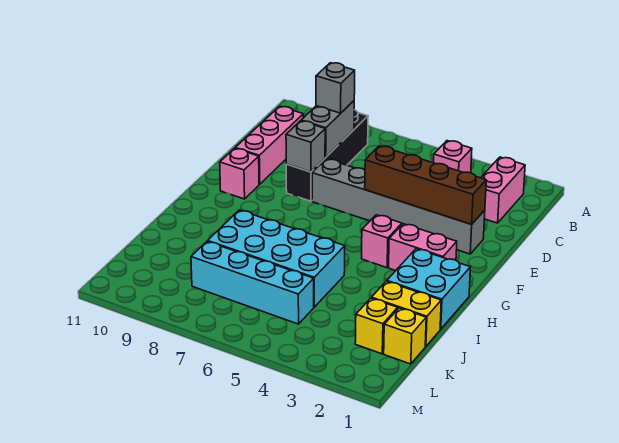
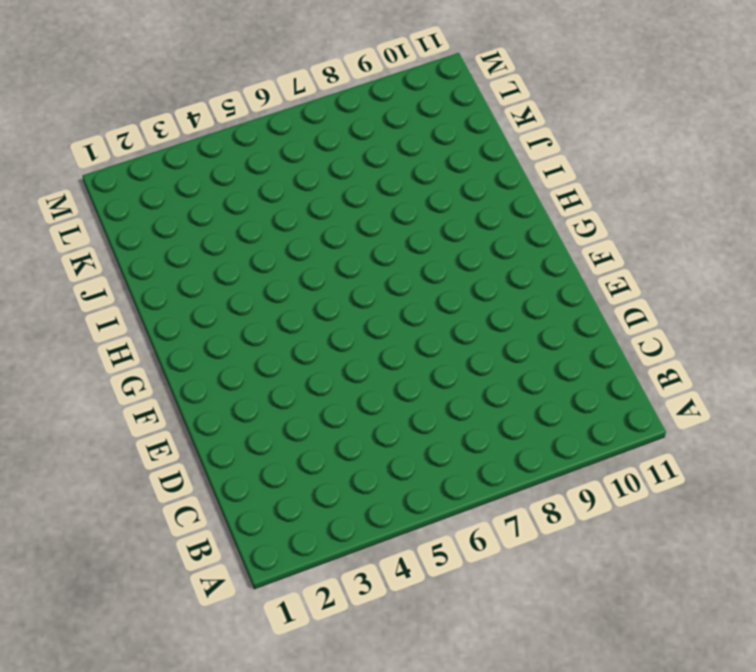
none -> pink brick B2:C2 level 1
none -> pink brick B4 level 1
none -> black brick B8:E8 level 1

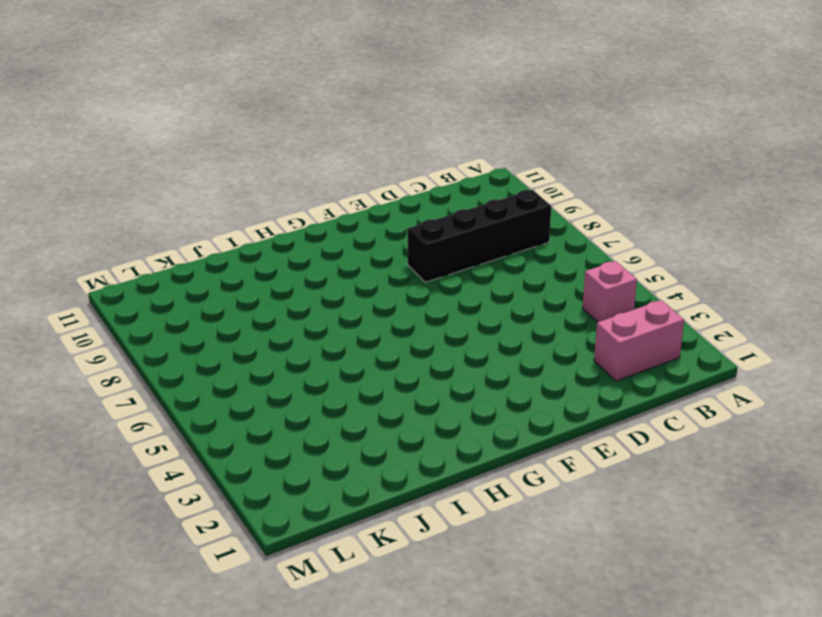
none -> pink brick C10:E10 level 1
none -> grey brick E2:E7 level 1
none -> pink brick F10 level 1

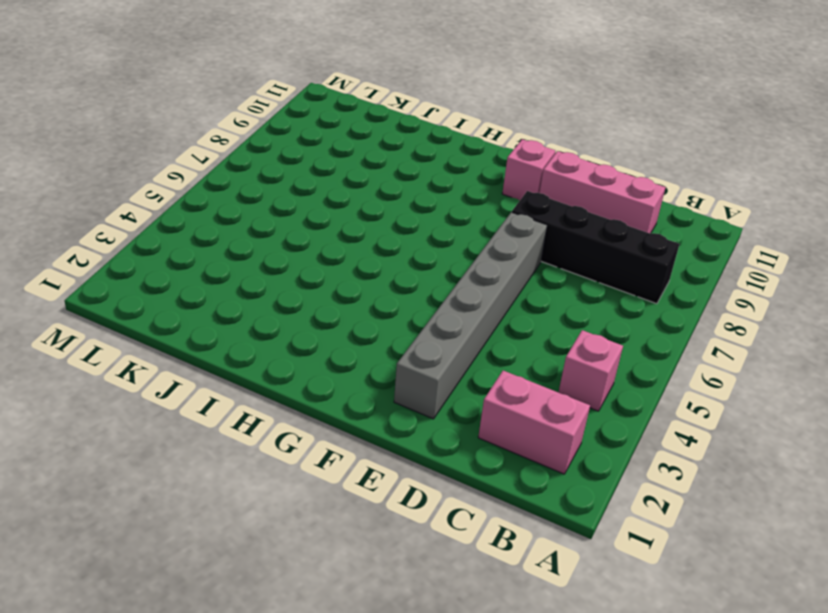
none -> pink brick G2:G3 level 1
none -> pink brick G4 level 1
none -> cyan brick H1:I2 level 1

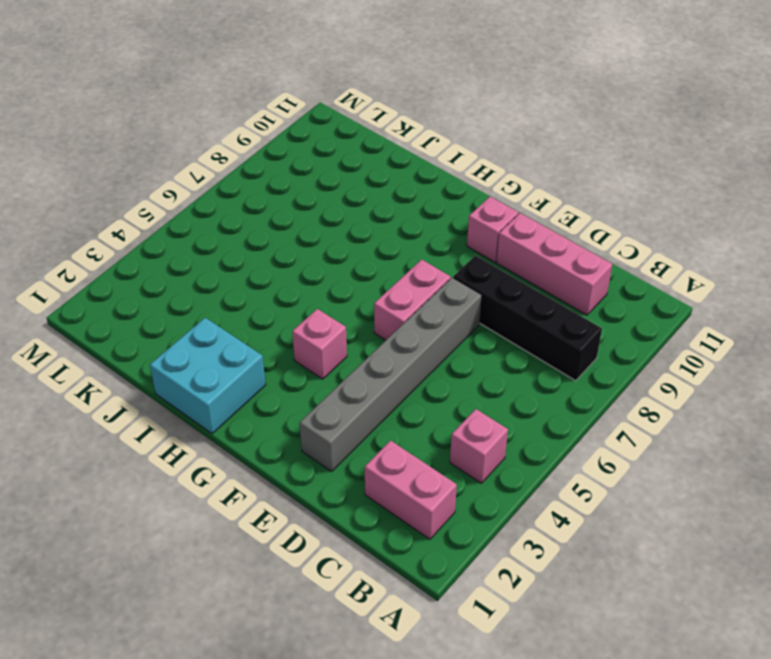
pink brick F6:F7 level 1 -> pink brick G2:G3 level 1
none -> cyan brick I5:J8 level 1
none -> yellow brick J1:J2 level 1
none -> yellow brick K1 level 1

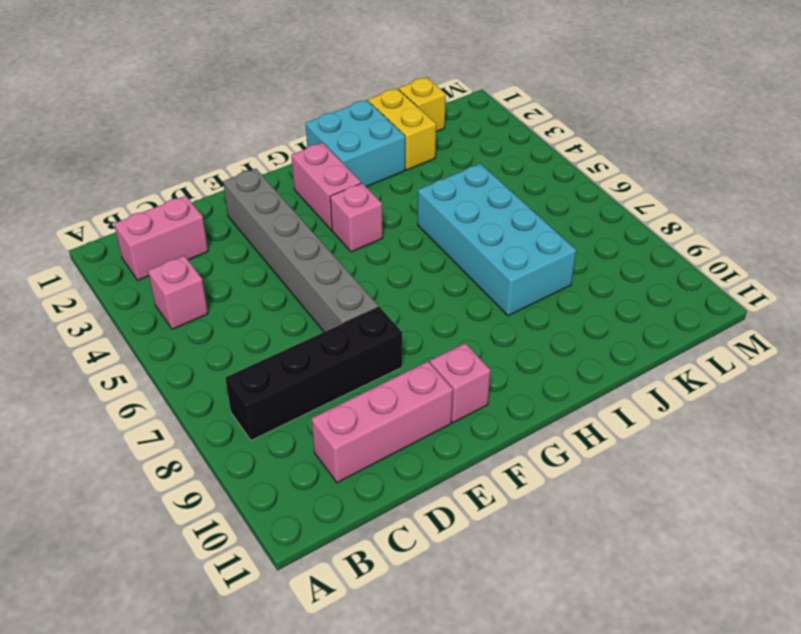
none -> yellow brick K2 level 1
none -> cyan brick K5:K8 level 1
none -> grey brick C8:D8 level 2

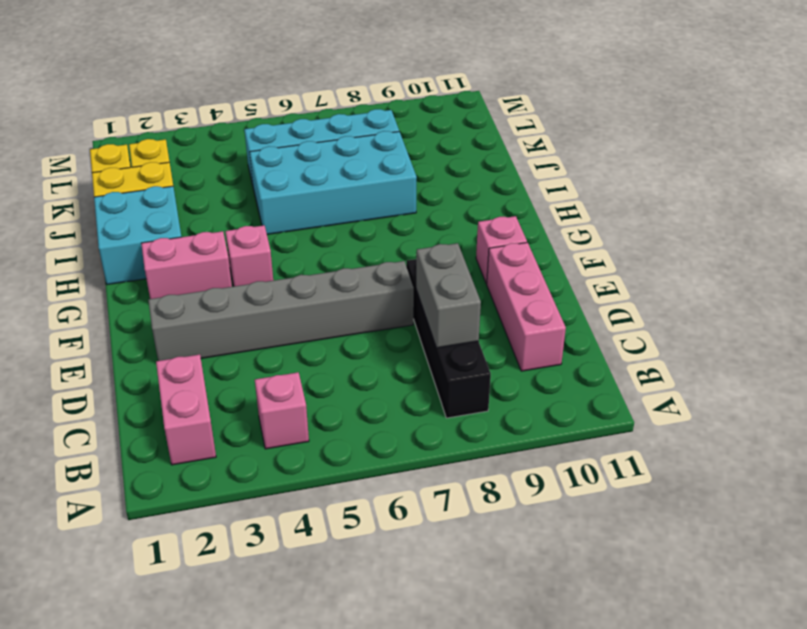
none -> brown brick E2:E5 level 2
none -> grey brick E8 level 2
none -> grey brick C8 level 3

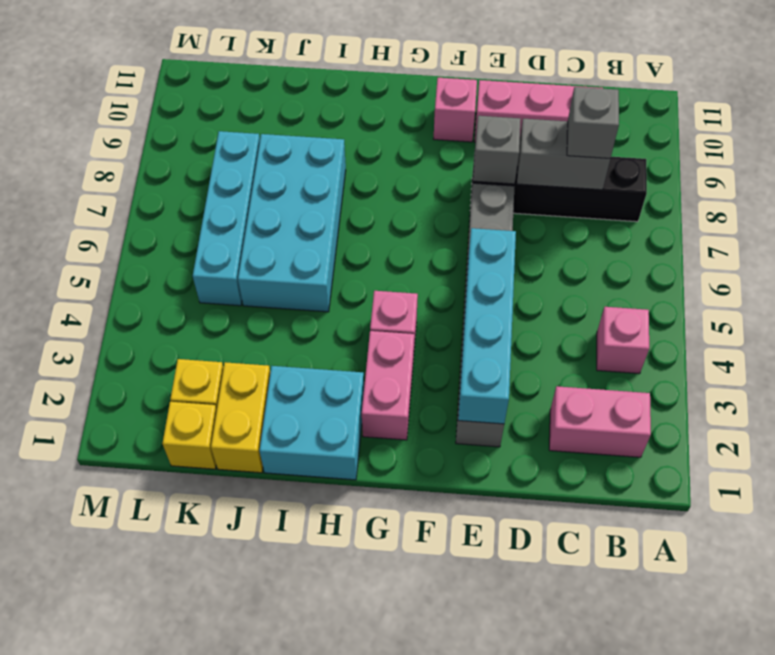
cyan brick E2:E5 level 2 -> brown brick E2:E5 level 2

